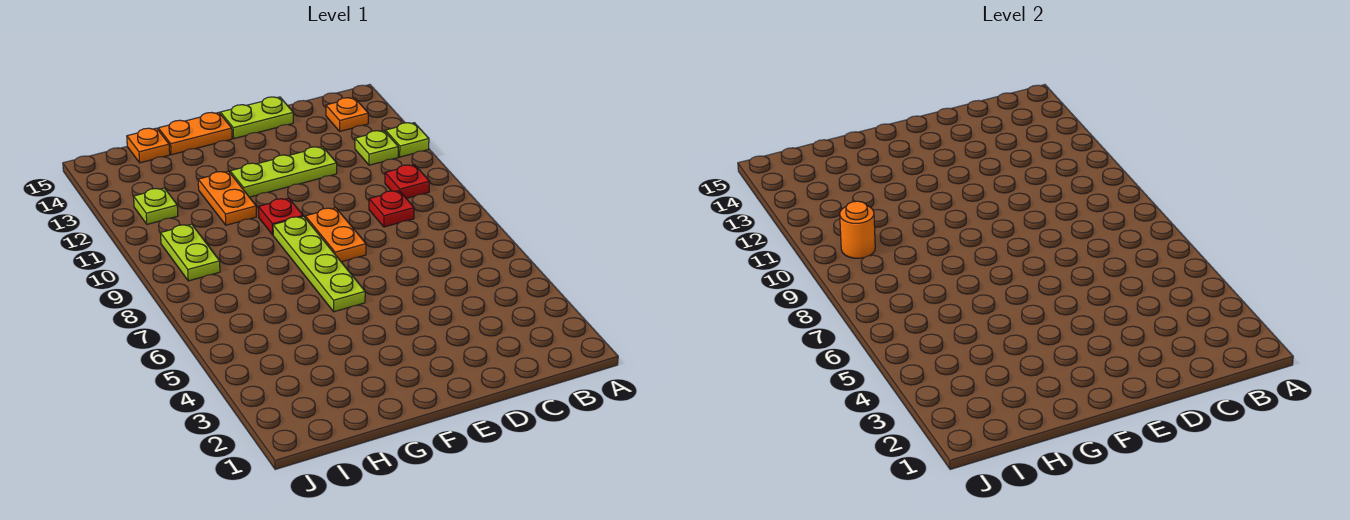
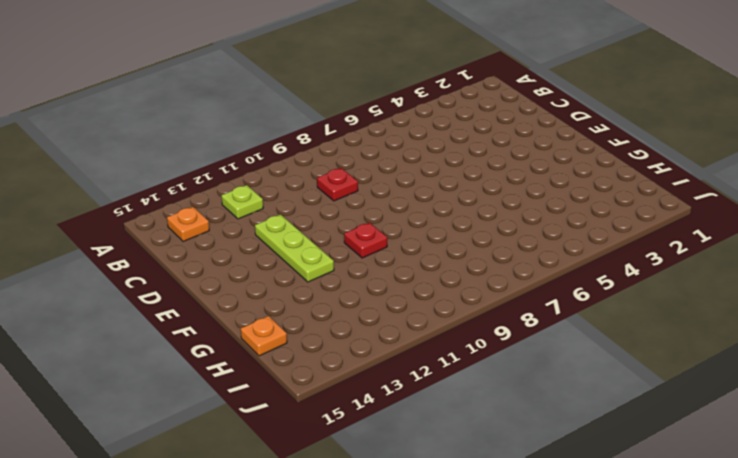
none -> lime plate A12 level 1
none -> red plate B10 level 1
none -> lime plate D15:E15 level 1

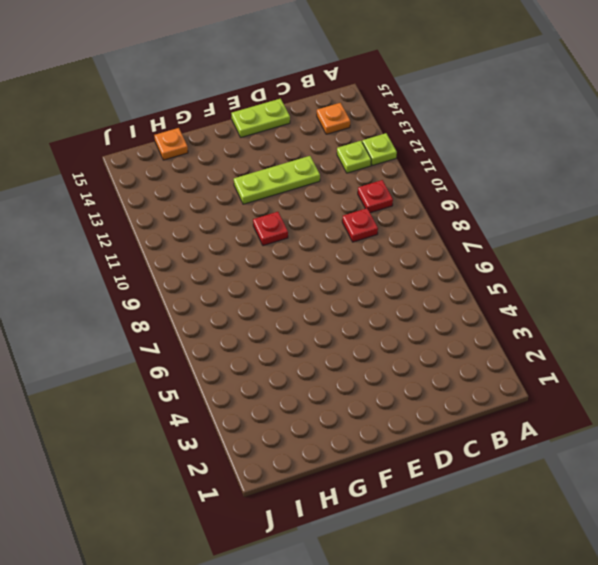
none -> orange plate E8:E9 level 1
none -> lime plate F6:F9 level 1
none -> orange plate F15:G15 level 1

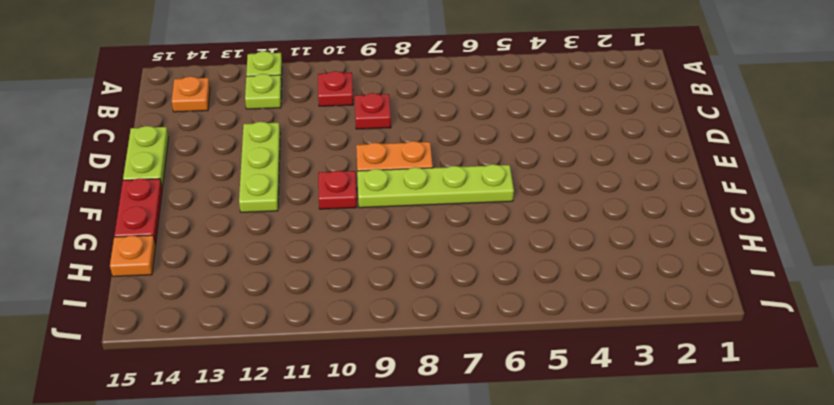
red plate F15:G15 level 1 -> orange plate F15:G15 level 1
none -> orange plate G11:G12 level 1
none -> lime plate I9:I10 level 1
none -> lime plate I12 level 1

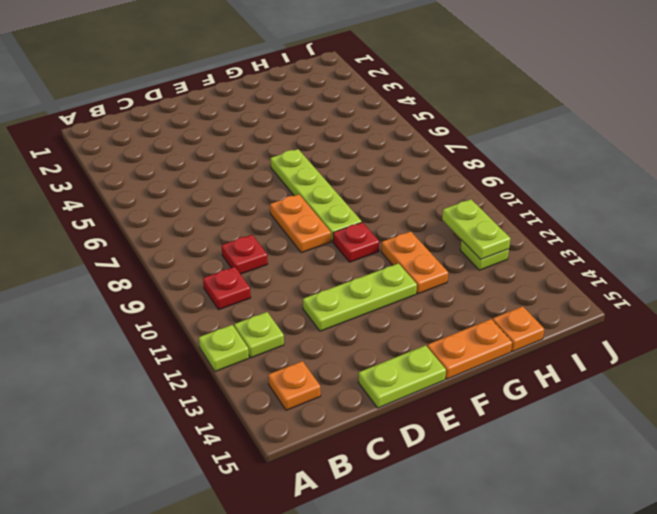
lime plate I11:I12 level 2 -> lime plate I9:I10 level 1
none -> orange round brick I10 level 2

